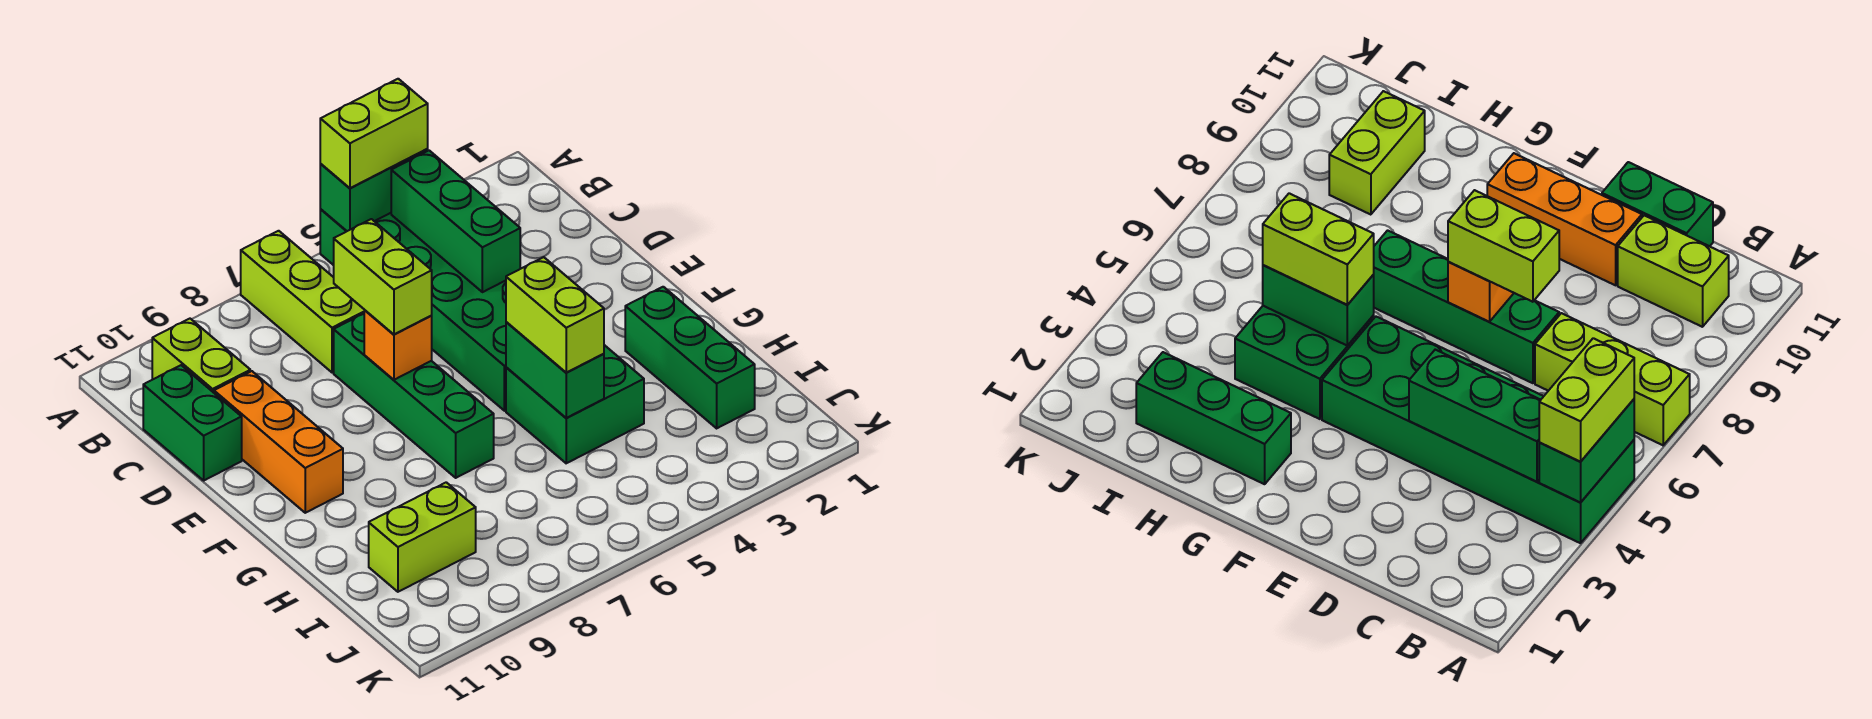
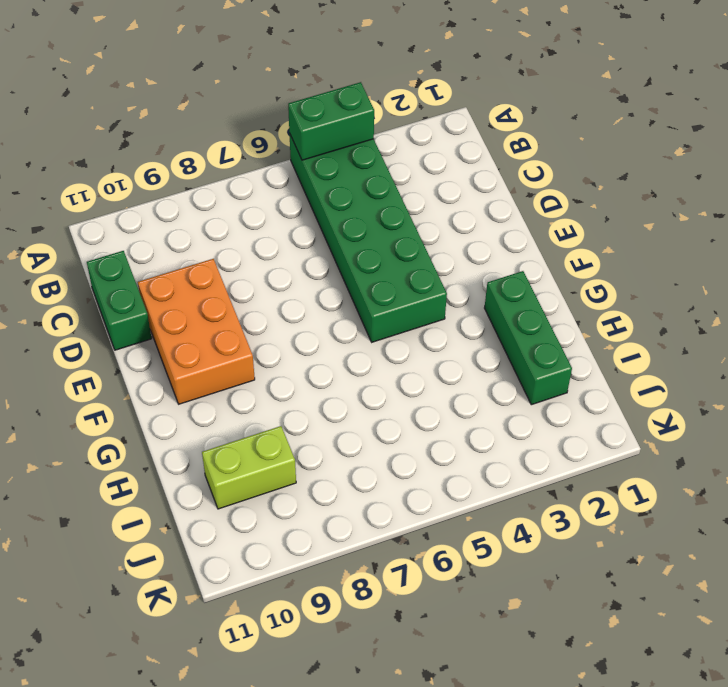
orange brick D9:F10 level 1 -> orange brick D10:F10 level 1
none -> lime brick A7:C7 level 1
none -> lime brick B10:C10 level 1
none -> green brick D7:G7 level 1

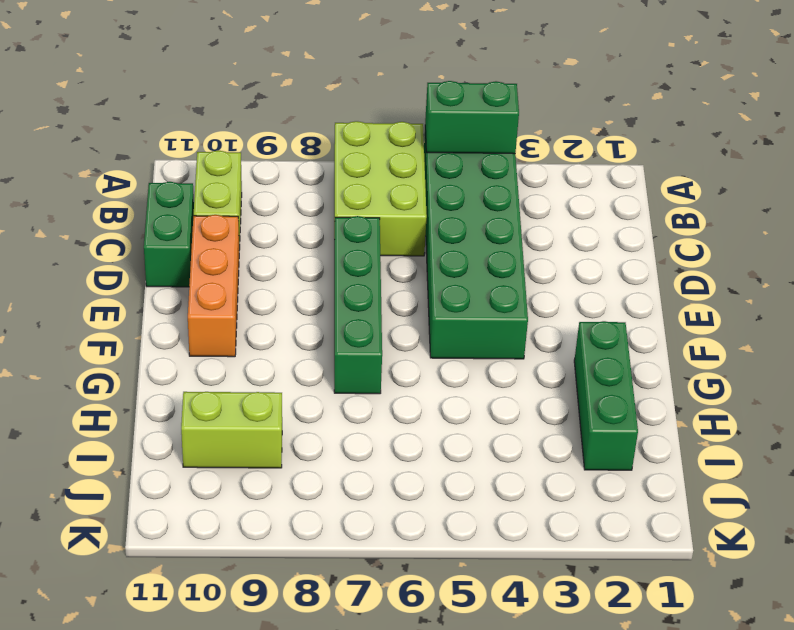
lime brick A6:C7 level 1 -> lime brick A7:C7 level 1
none -> green brick G4:H5 level 1
none -> green brick B4:D4 level 2
none -> orange brick E7 level 2

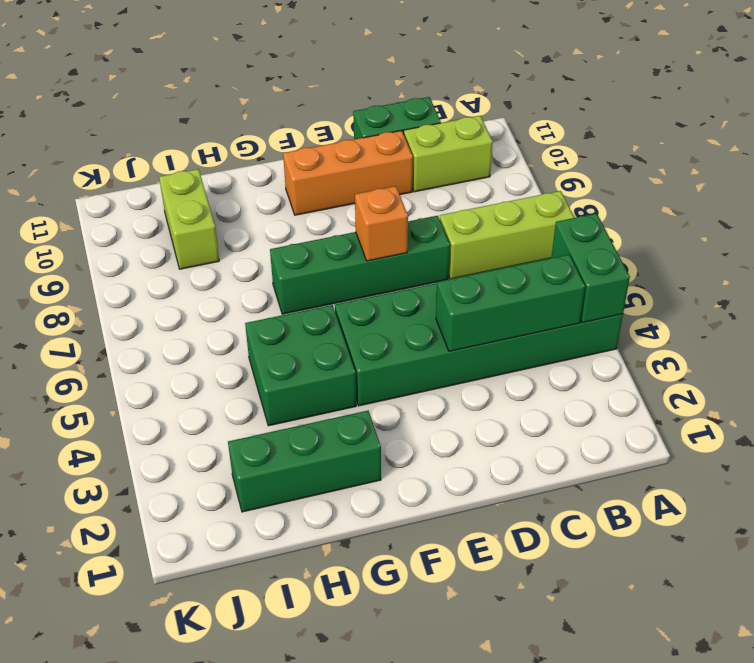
none -> green brick G5:H5 level 2
none -> lime brick A4:A5 level 3
none -> lime brick D7:E7 level 3

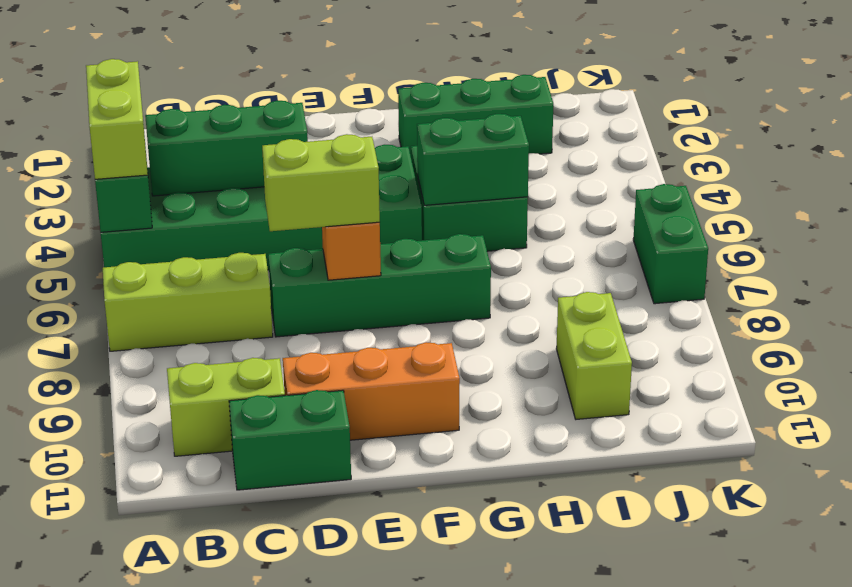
green brick K6:K7 level 1 -> none
none -> lime brick G5:H5 level 3

